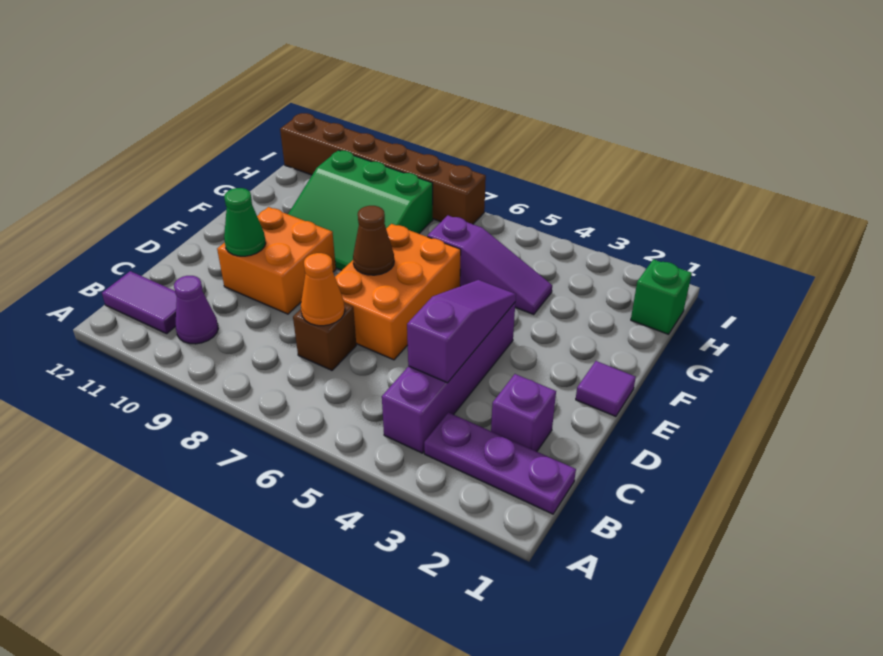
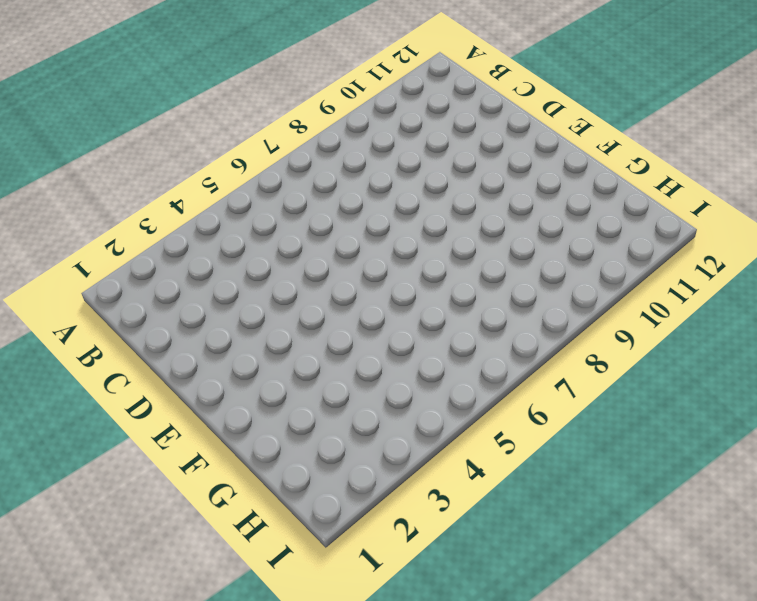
none -> purple plate B1:B3 level 1
none -> purple brick B4:E4 level 1
none -> purple cone B10 level 1

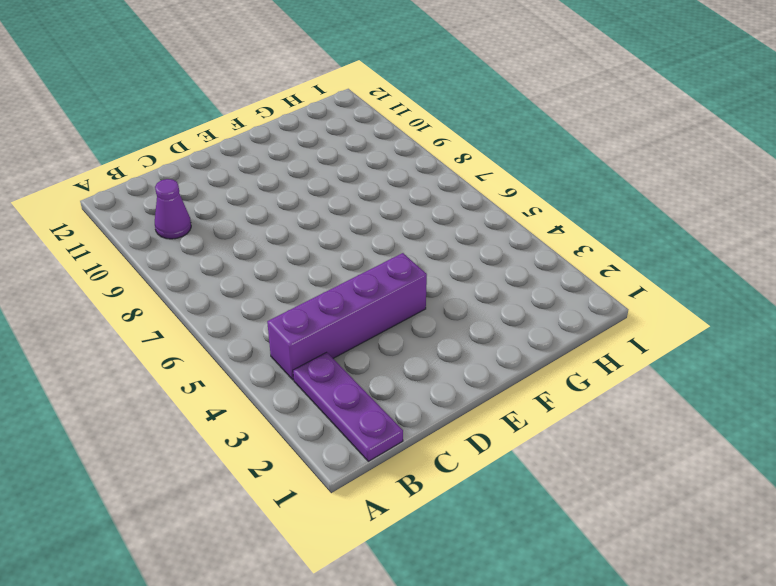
none -> purple tile B11:B12 level 1
none -> purple brick C2 level 1
none -> brown brick C7 level 1

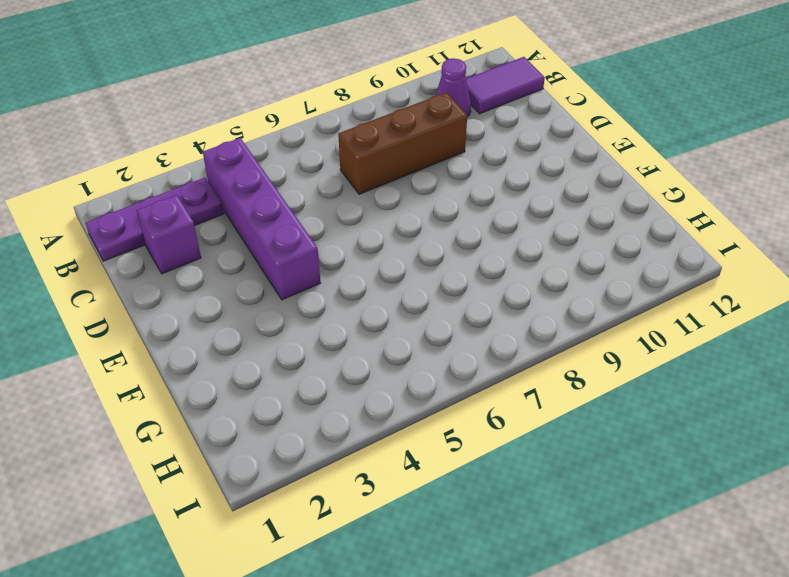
brown brick C7:C9 level 1 -> brown brick C7 level 1
none -> orange brick D6:F7 level 1
none -> orange brick D9:E10 level 1
none -> purple tile E1 level 1

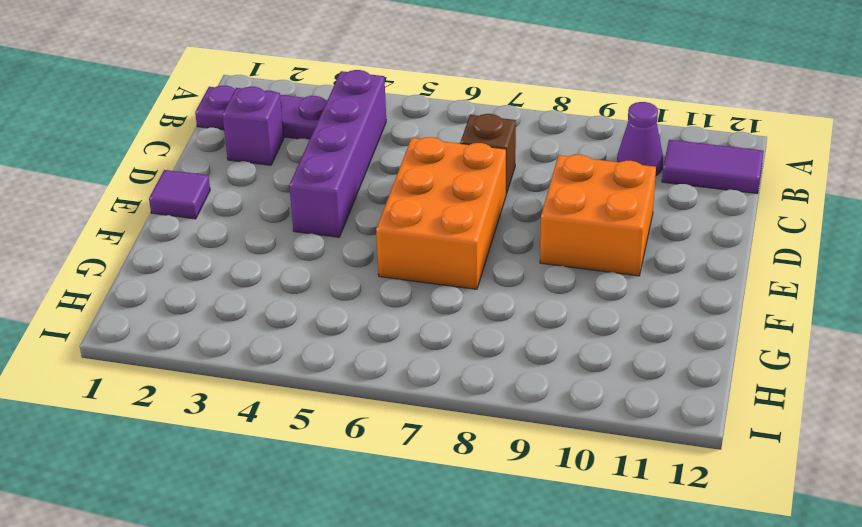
none -> green slope F8:H10 level 1 top H
none -> purple slope G4:G6 level 1 top 6
none -> green brick H1 level 1

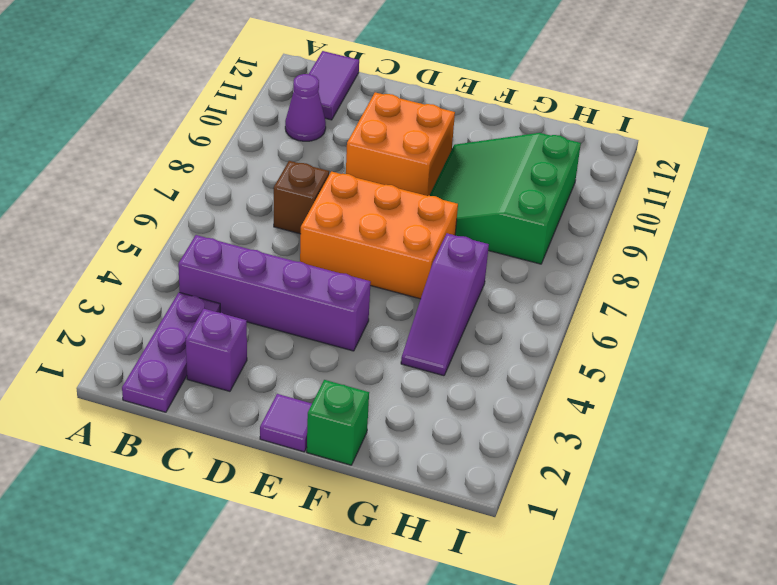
green brick F1 level 1 -> green brick H1 level 1
none -> brown brick I7:I12 level 1
none -> purple slope C4:E4 level 2 top C
none -> orange cone C7 level 2

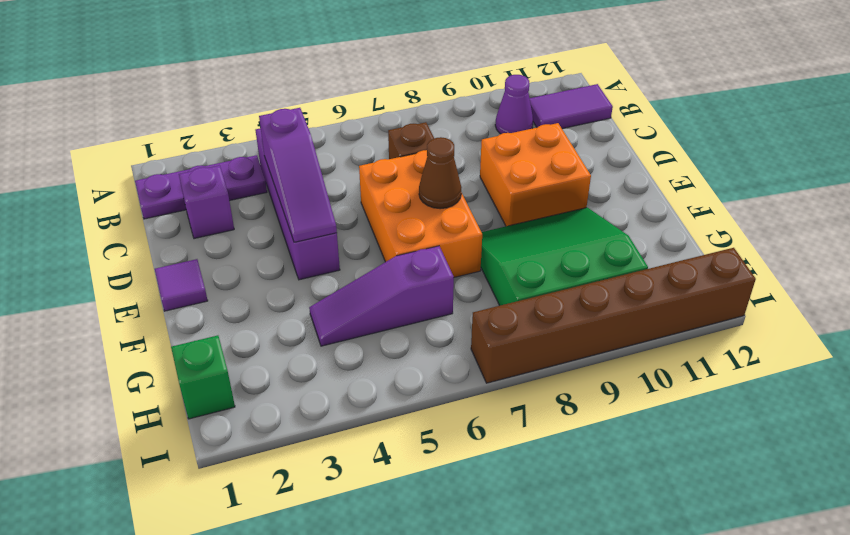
none -> orange cone C7 level 2
none -> green cone D10 level 2

